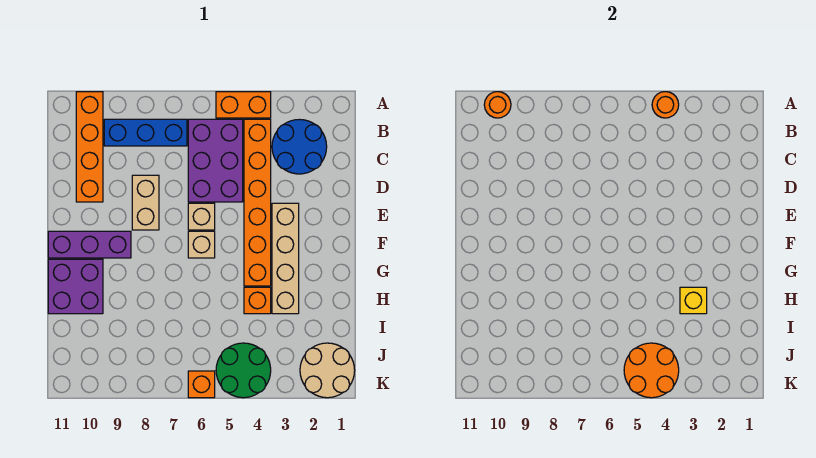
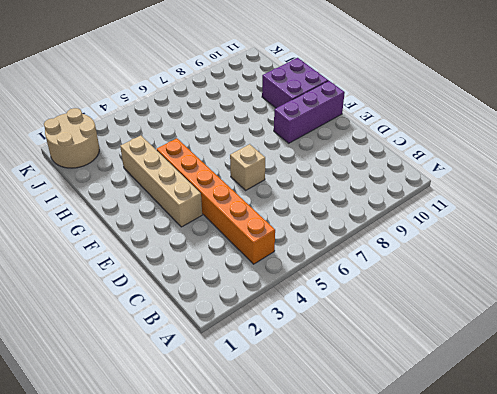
none -> orange brick A4:A5 level 1
none -> orange brick A10:D10 level 1
none -> blue round brick B2:C3 level 1

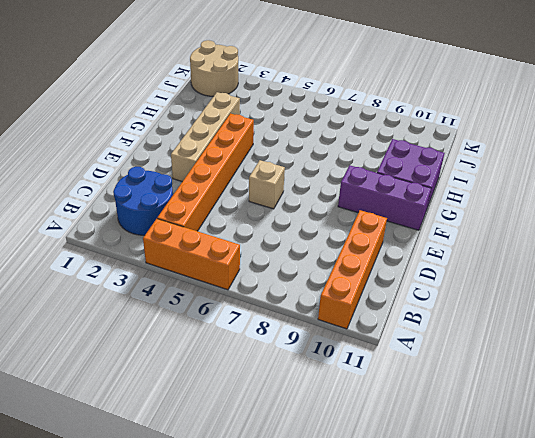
orange brick A4:A6 level 1 -> orange brick A4:A5 level 1
none -> purple brick B5:D6 level 1
none -> blue brick B7:B9 level 1
none -> tan brick D8:E8 level 1

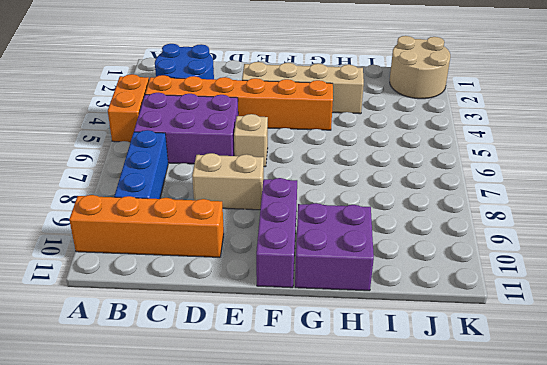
none -> tan brick F6 level 1
none -> orange brick H4 level 1
none -> green round brick J4:K5 level 1

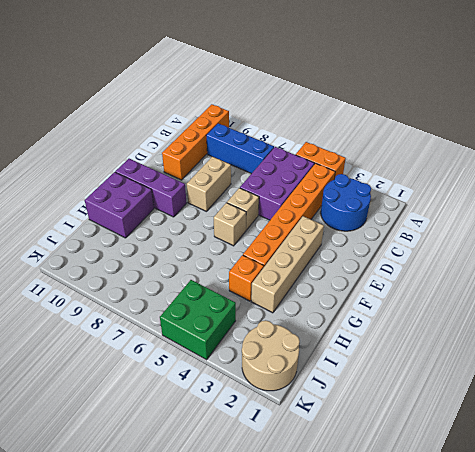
green brick J4:K5 level 1 -> green round brick J4:K5 level 1
none -> orange brick K6 level 1
none -> orange round brick A4 level 2
none -> orange round brick A10 level 2

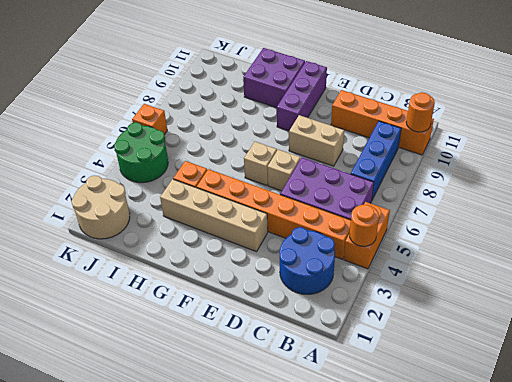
none -> yellow brick H3 level 2
none -> orange round brick J4:K5 level 2

